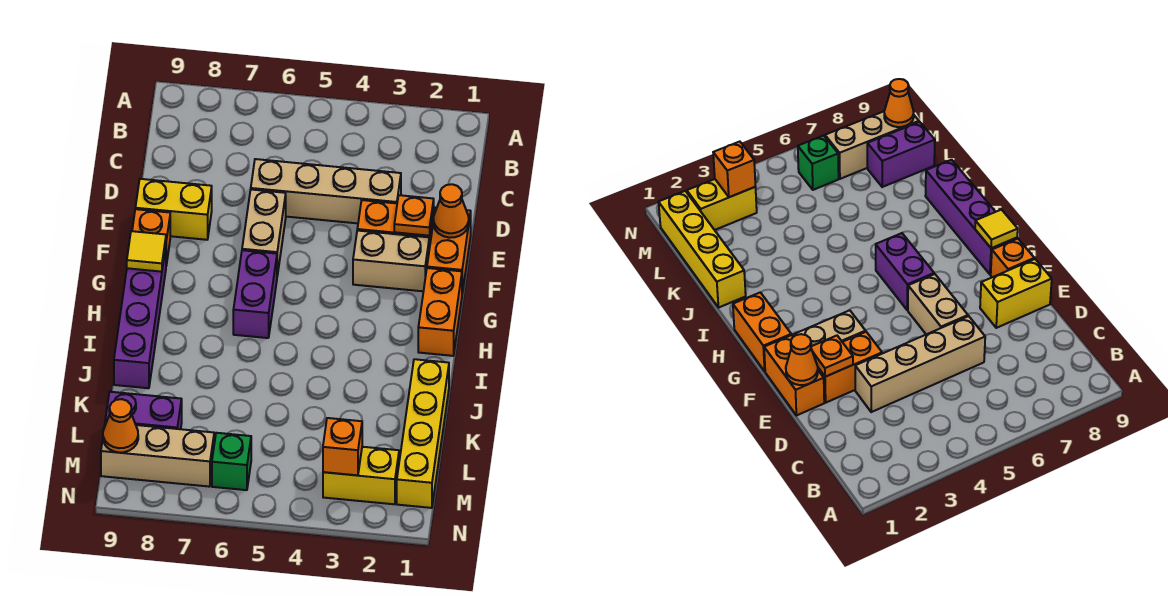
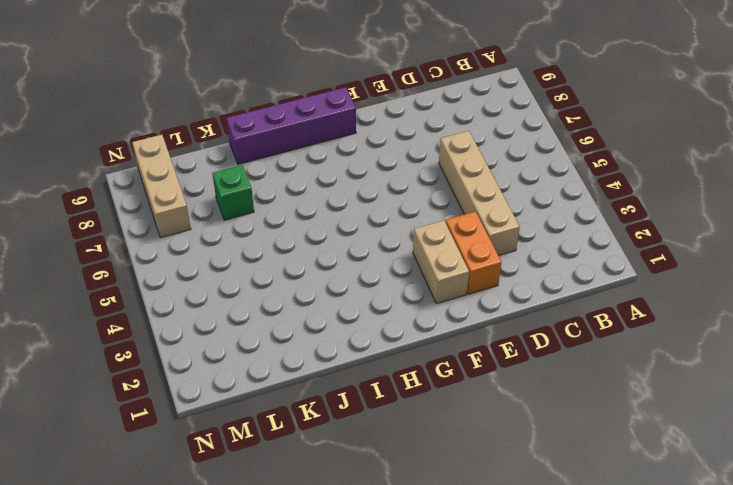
green brick K7 level 1 -> green brick M6 level 1
none -> orange brick E1:F1 level 1
none -> tan brick E6:F6 level 1
none -> yellow brick E8:E9 level 1

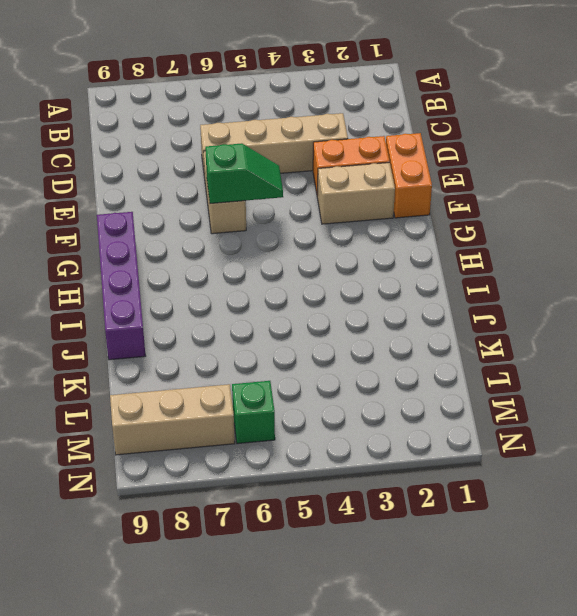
green slope F5:F6 level 2 top 6 -> none
none -> yellow brick E8:E9 level 1
none -> orange brick F9 level 1
none -> orange brick G1:H1 level 1

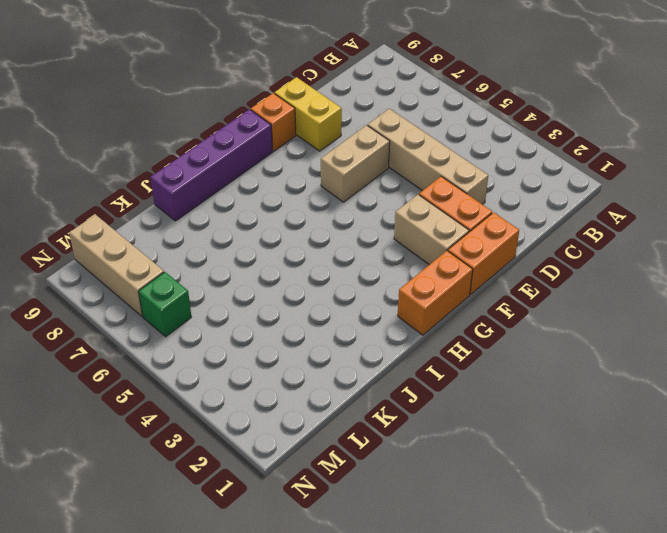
none -> purple brick G6:H6 level 1
none -> yellow brick J1:M1 level 1
none -> purple brick L8:L9 level 1

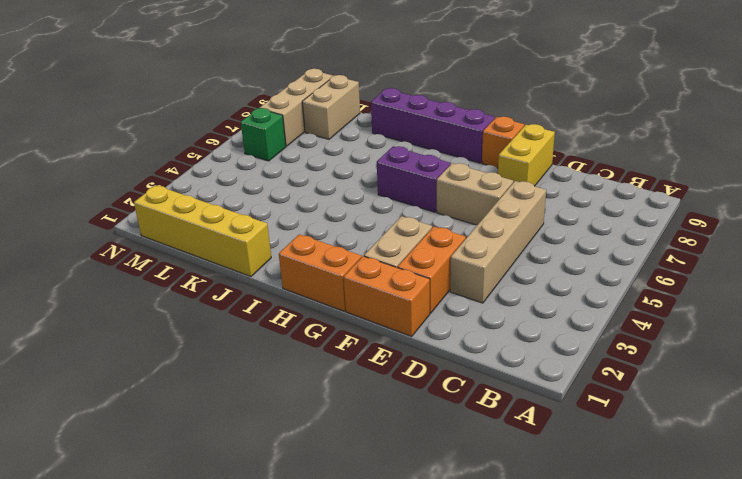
tan brick L8:L9 level 1 -> purple brick L8:L9 level 1
none -> yellow brick M2:M3 level 1
none -> orange cone E1 level 2
none -> orange plate E2 level 2

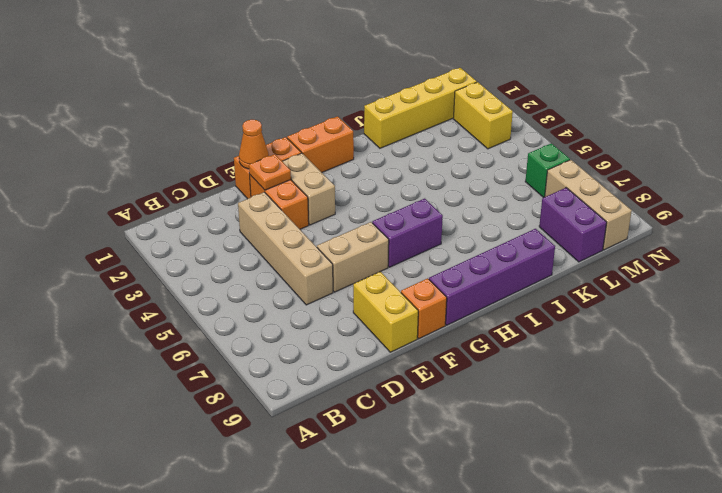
none -> yellow tile G9 level 2
none -> orange brick M3 level 2
none -> orange cone M9 level 2

